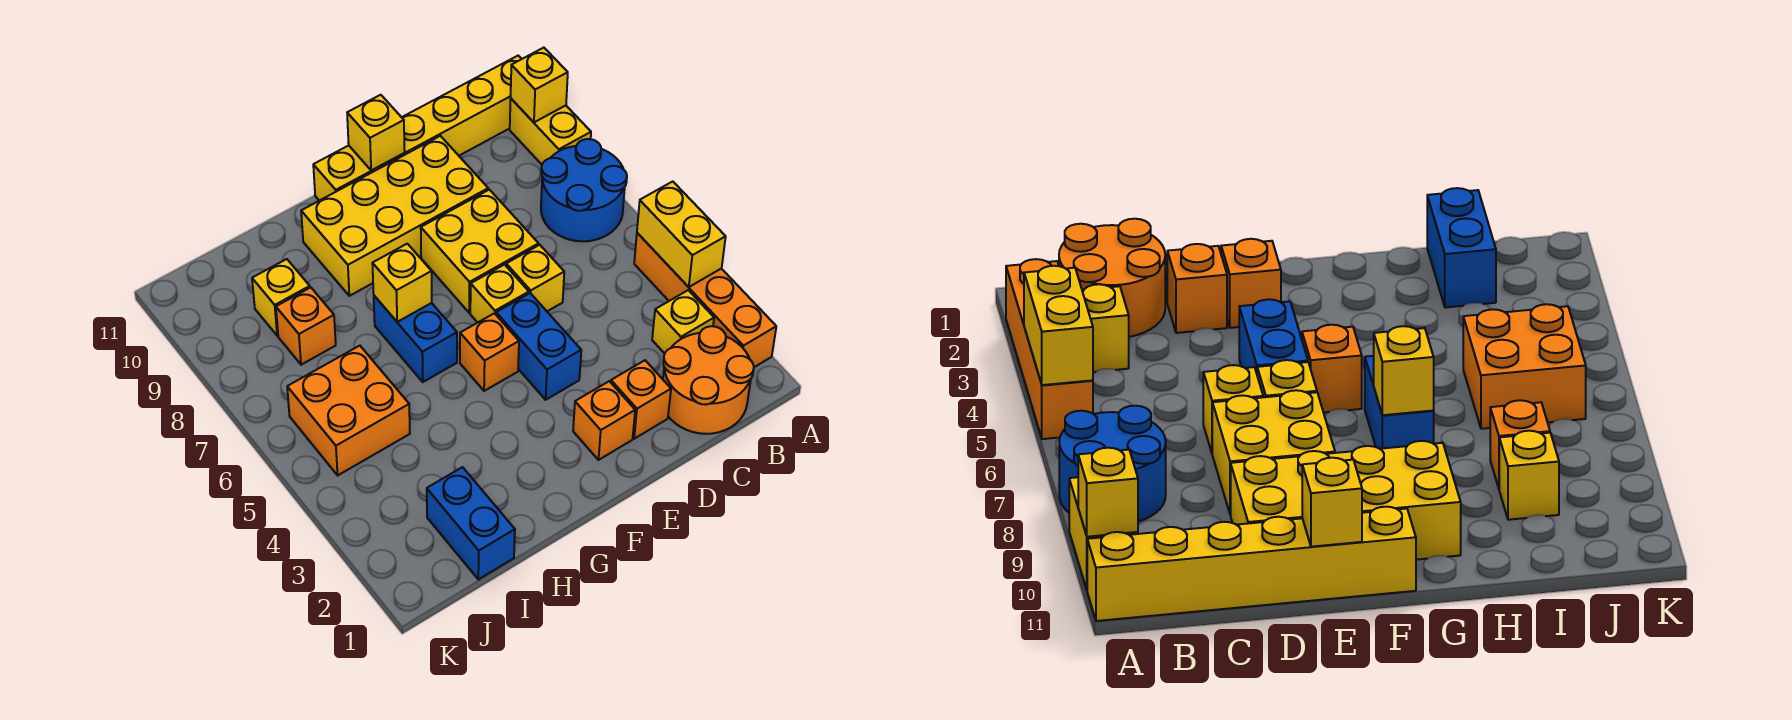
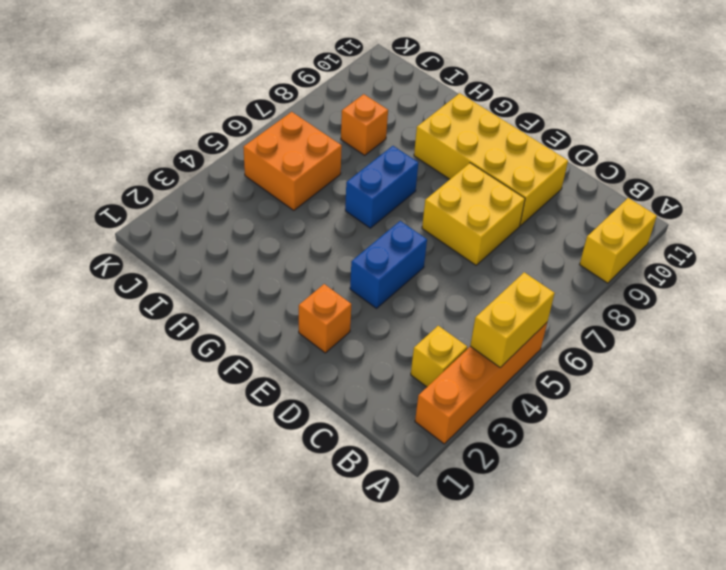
none -> blue round brick A7:B8 level 1
none -> yellow brick A11:F11 level 1
none -> orange round brick B1:C2 level 1

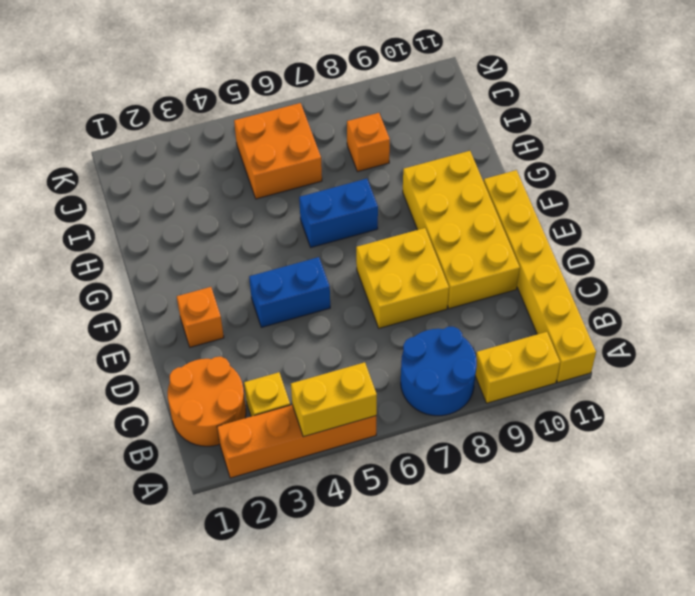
none -> orange brick D2 level 1
none -> yellow brick D6 level 1
none -> yellow brick E6 level 1

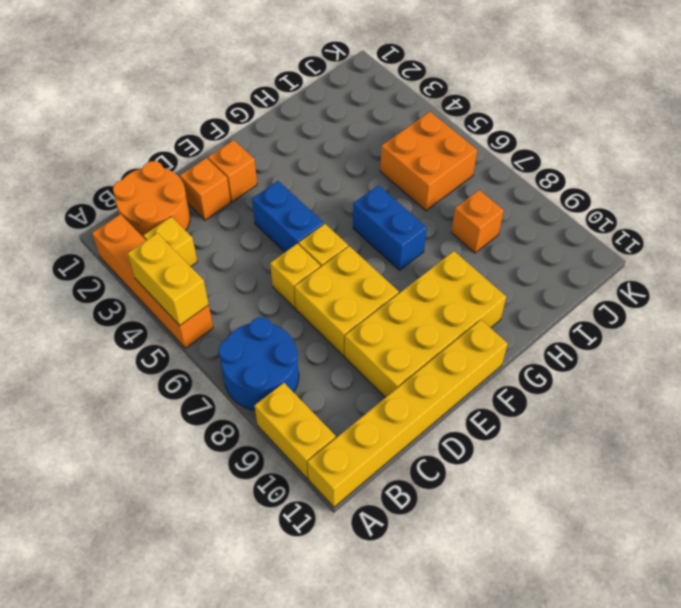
none -> orange brick F5 level 1
none -> blue brick I1:I2 level 1
none -> yellow brick I9 level 1

